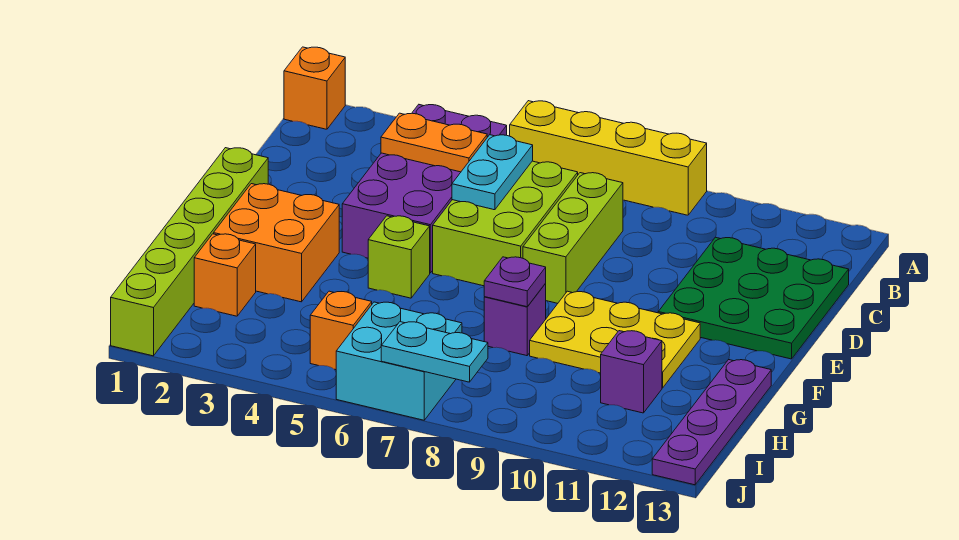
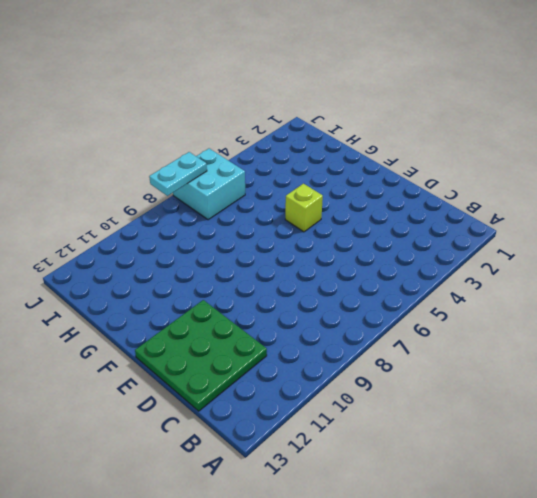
none -> orange brick A1 level 1
none -> yellow brick A6:A9 level 1
none -> purple brick B4:E5 level 1

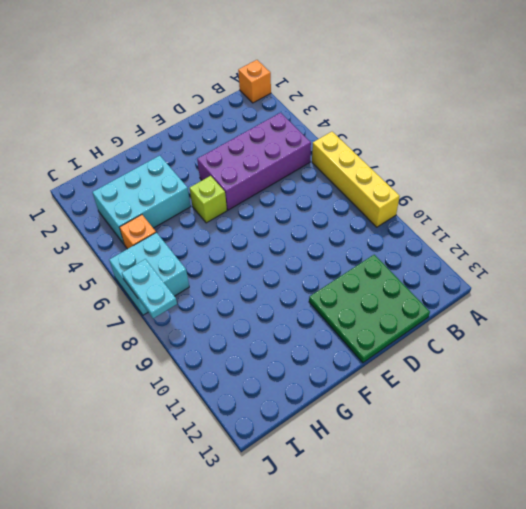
cyan brick G3:I4 level 1 -> orange brick F2:G3 level 1
none -> lime brick C6:E7 level 1
none -> lime brick C8:E8 level 1
none -> lime brick E1:J1 level 1

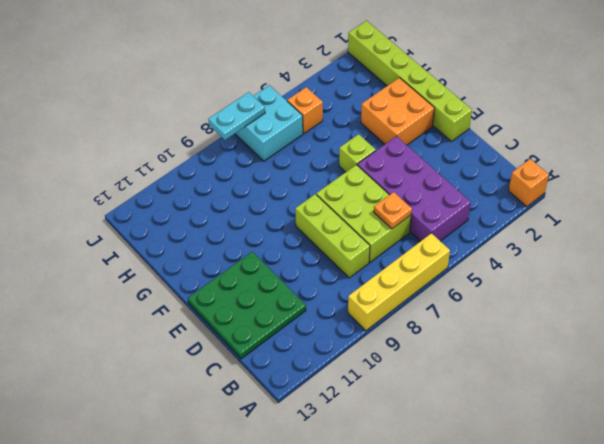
orange plate C6 level 2 -> cyan plate C6:D6 level 2
none -> yellow plate F9:G11 level 1
none -> purple brick G8 level 1
none -> purple plate G13:J13 level 1

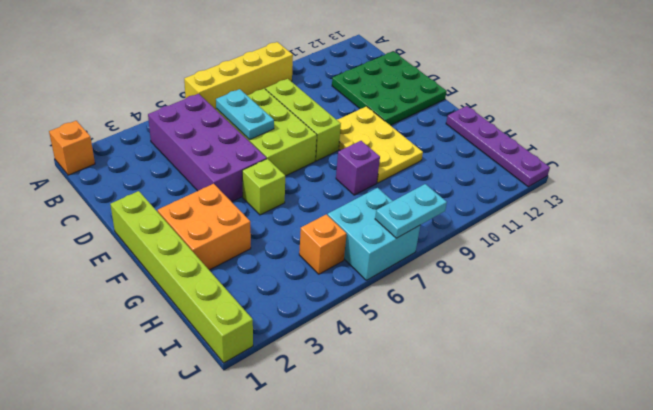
yellow plate E9:G10 level 1 -> yellow plate F9:G11 level 1
none -> orange brick H2 level 1
none -> purple brick H11 level 1
none -> orange plate C4:C5 level 2

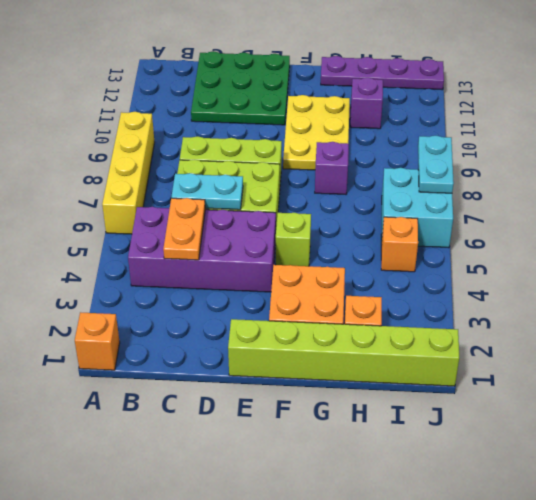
none -> purple plate G8 level 2

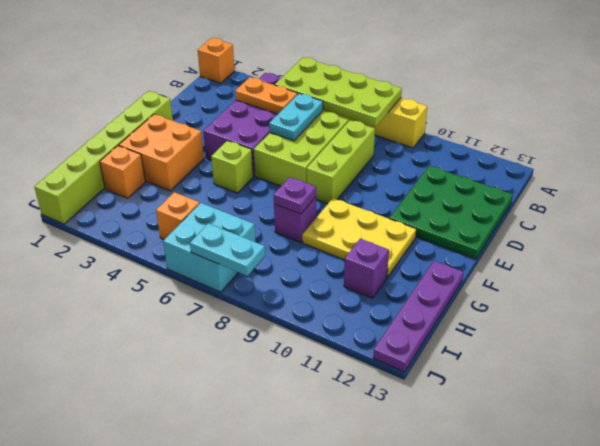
lime plate A5:B8 level 2 -> none

